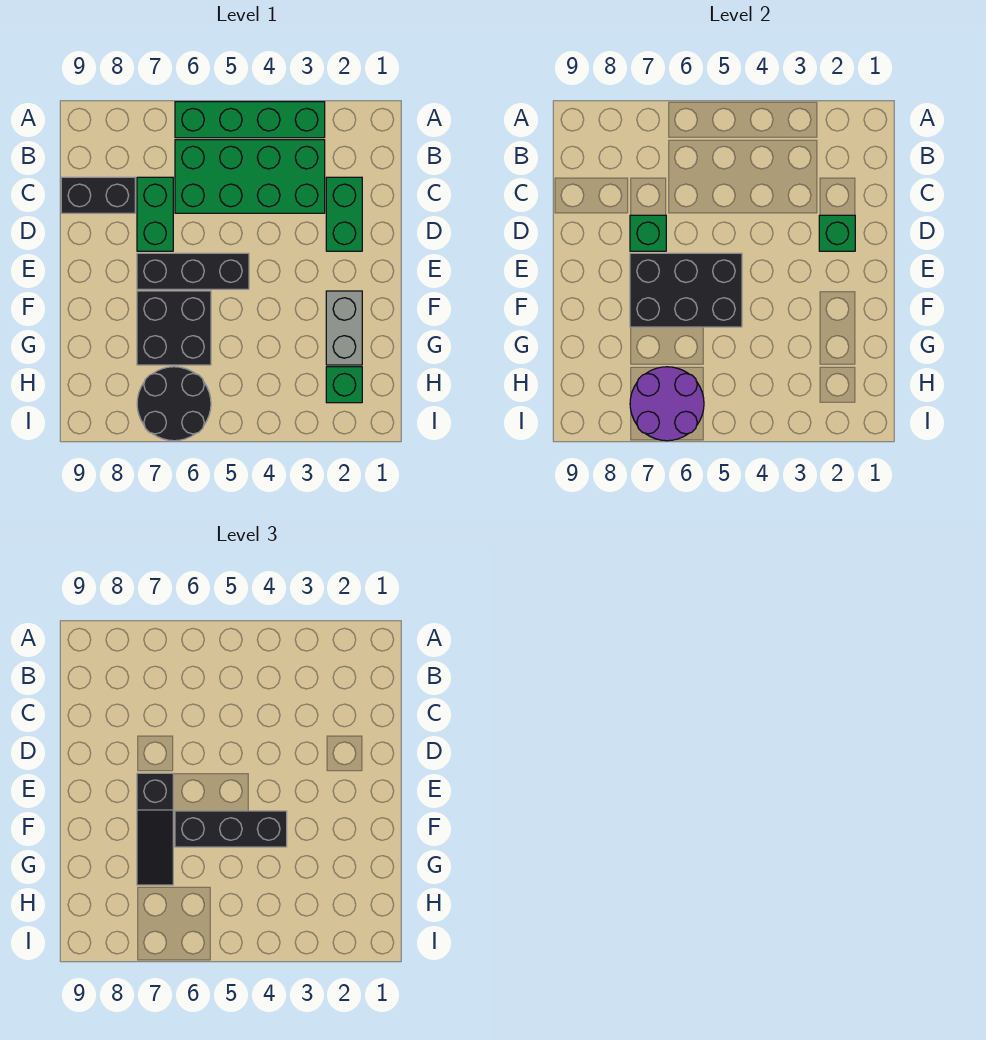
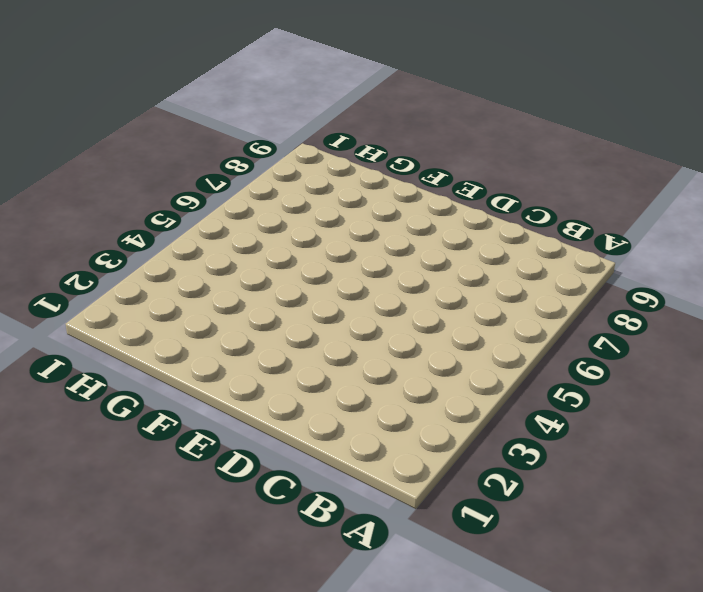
none -> green brick A3:A6 level 1
none -> green brick B3:C6 level 1
none -> green brick C2:D2 level 1

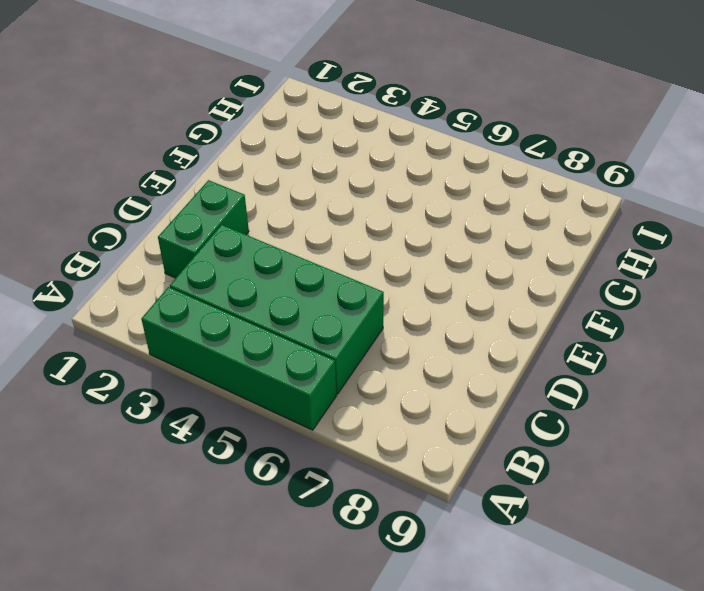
none -> green brick C7:D7 level 1
none -> black brick C8:C9 level 1
none -> black brick E5:E7 level 1

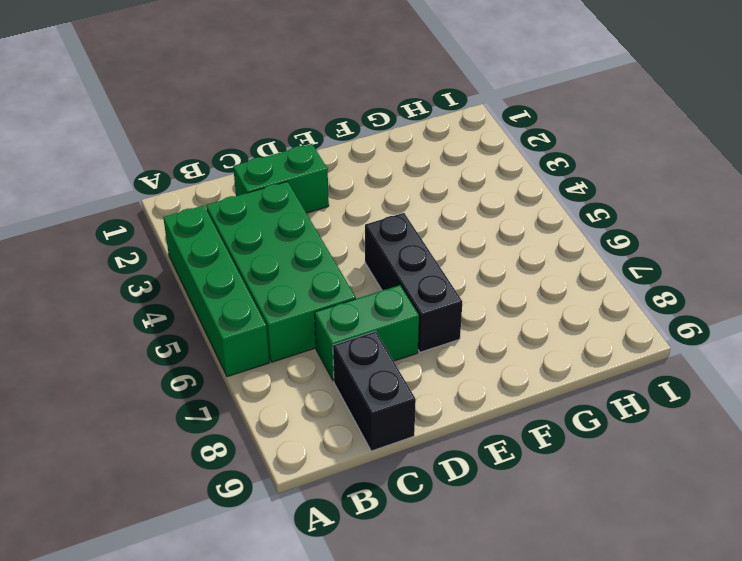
none -> grey brick F2:G2 level 1
none -> black brick F6:G7 level 1
none -> green brick H2 level 1

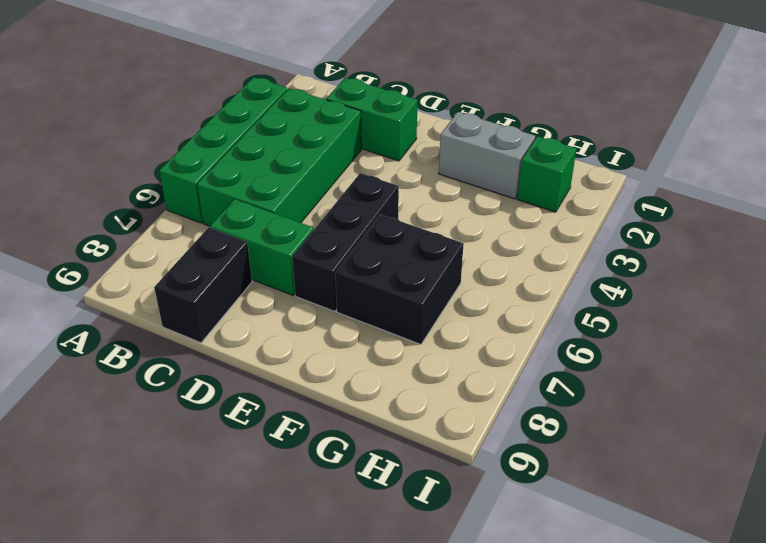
none -> black round brick H6:I7 level 1
none -> green brick D2 level 2
none -> green brick D7 level 2

